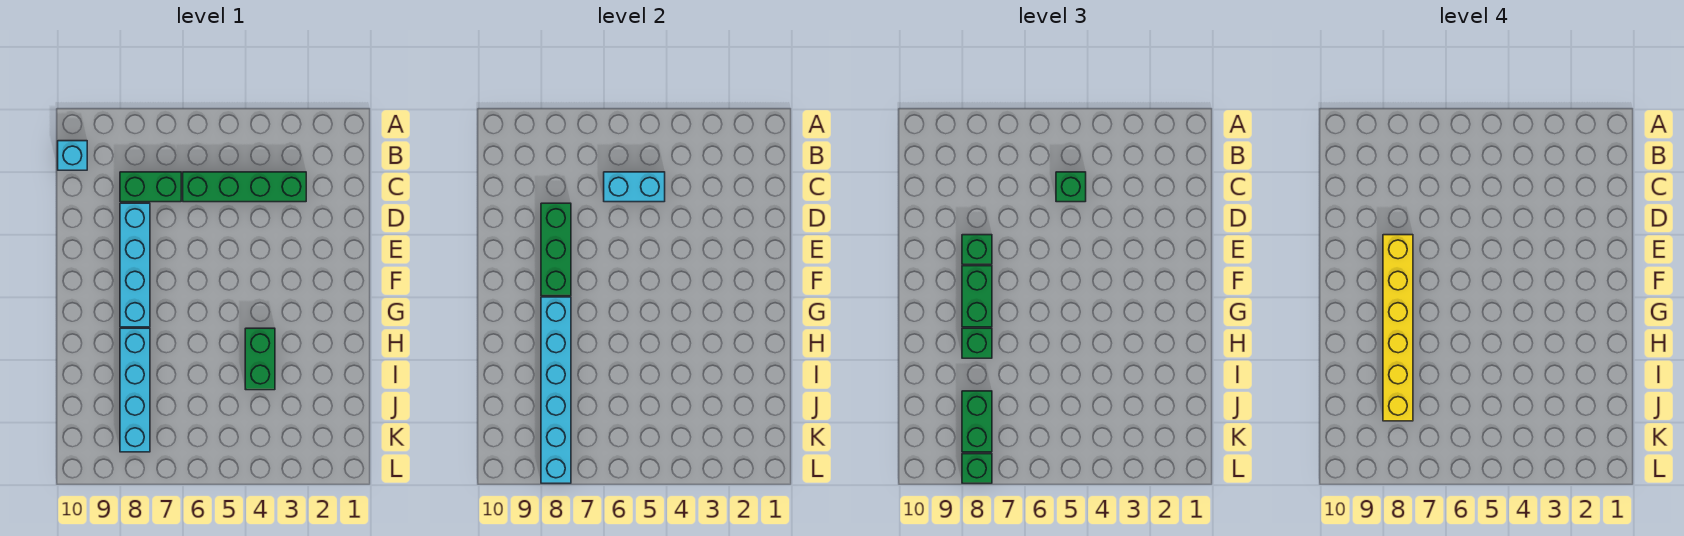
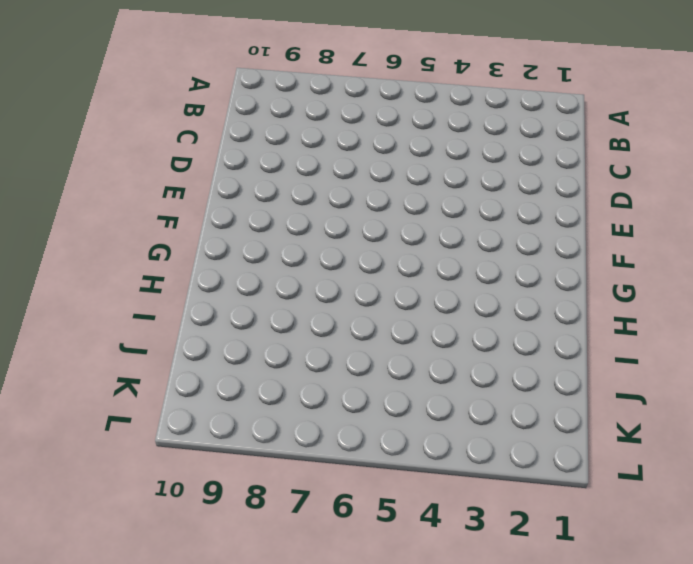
none -> cyan brick B10 level 1
none -> green brick C3:C6 level 1
none -> green brick C7:C8 level 1

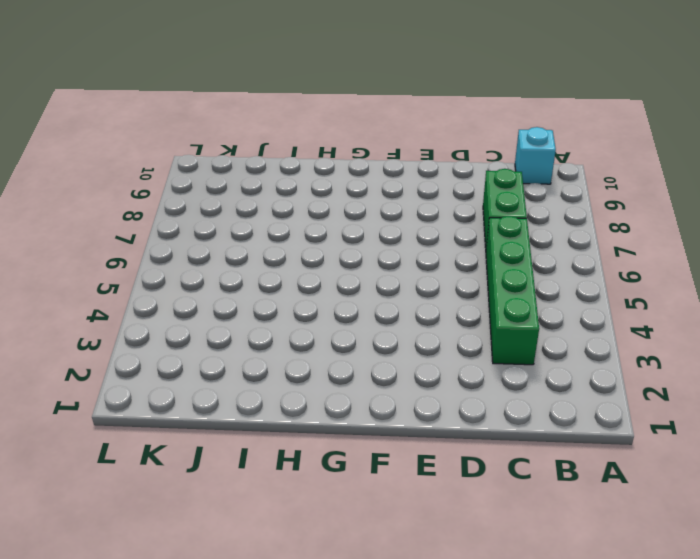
none -> cyan brick D8:G8 level 1
none -> green brick H4:I4 level 1
none -> cyan brick H8:K8 level 1

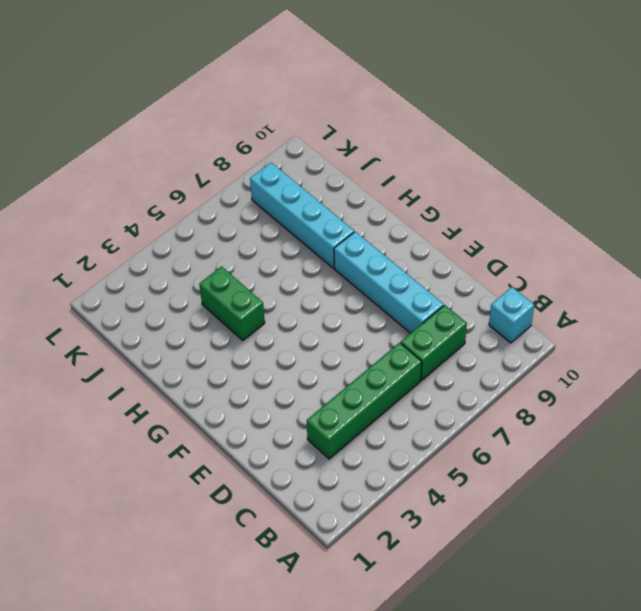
none -> cyan brick C5:C6 level 2
none -> green brick D8:F8 level 2
none -> cyan brick G8:L8 level 2

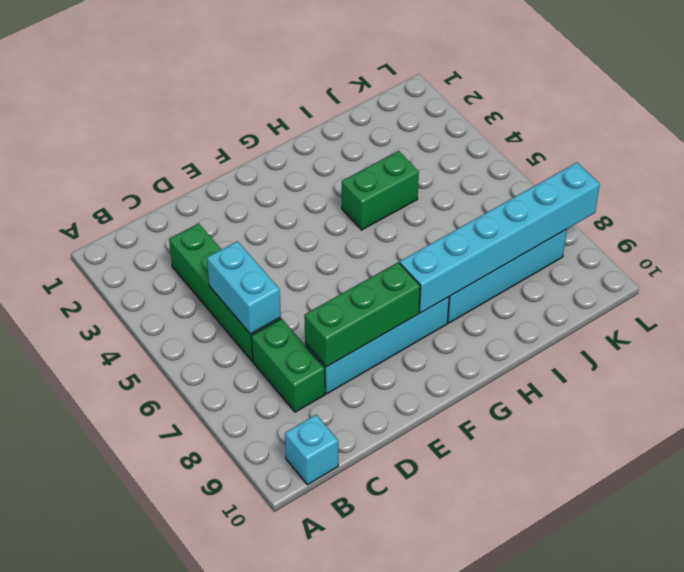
none -> green brick C5 level 3
none -> green brick E8 level 3
none -> green brick F8:G8 level 3

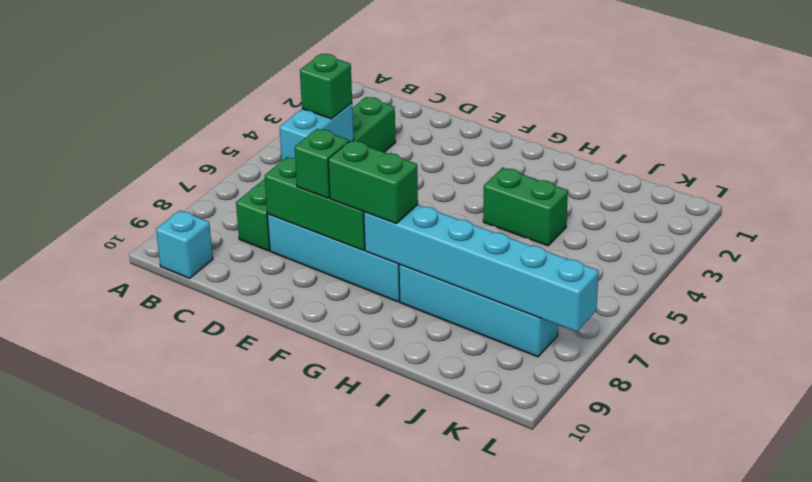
none -> green brick H8 level 3
none -> green brick J8:K8 level 3
none -> green brick L8 level 3

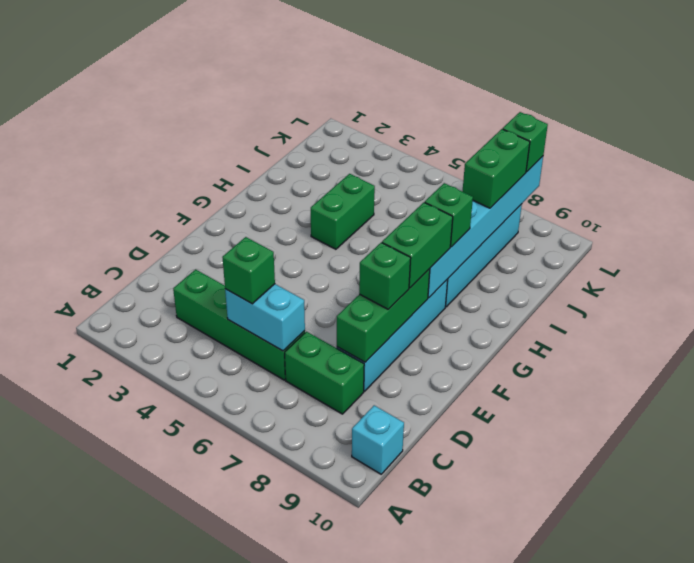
none -> yellow brick E8:J8 level 4

